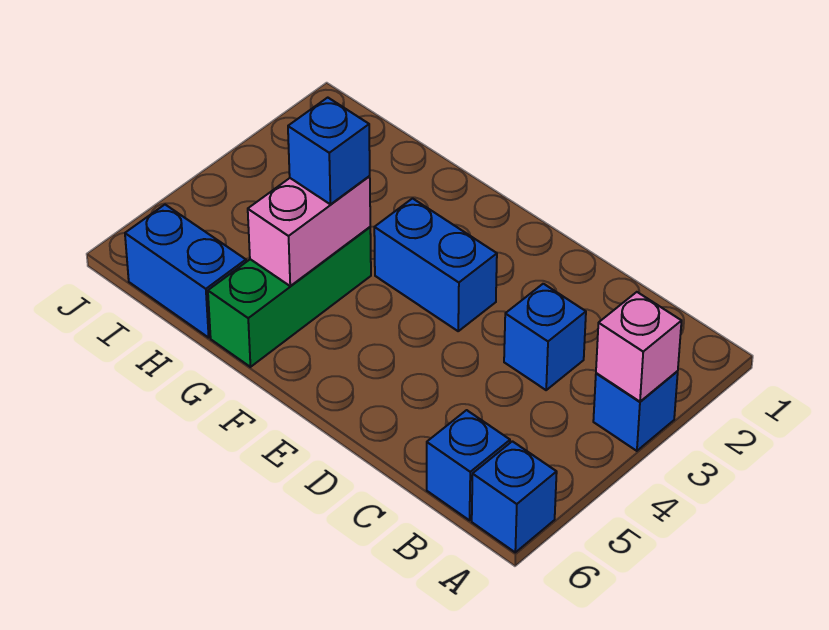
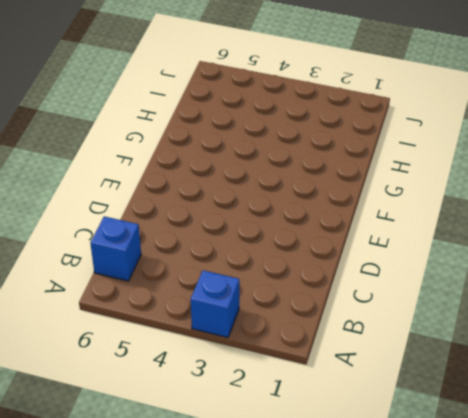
none -> blue brick A6 level 1
none -> blue brick C3 level 1

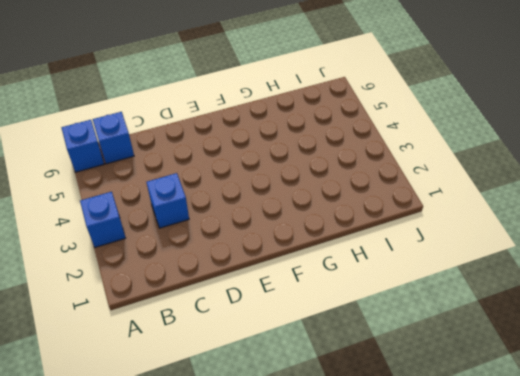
none -> blue brick E3:F3 level 1
none -> green brick G4:G6 level 1

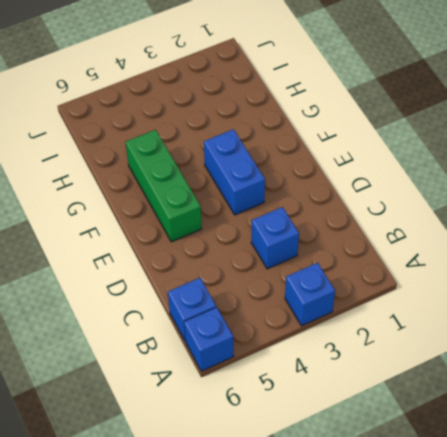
green brick E5:G5 level 1 -> green brick G4:G6 level 1
none -> blue brick H6:I6 level 1
none -> pink brick A3 level 2

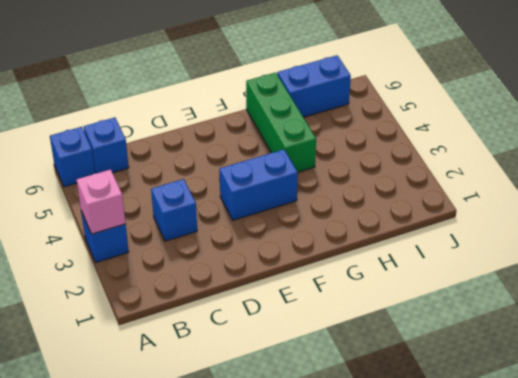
none -> pink brick G4:G5 level 2
none -> blue brick G4 level 3

